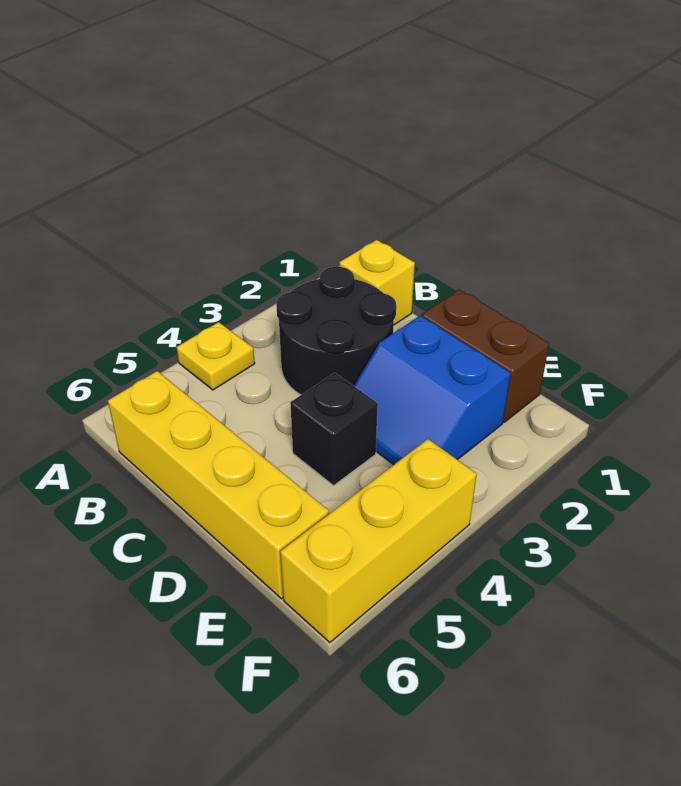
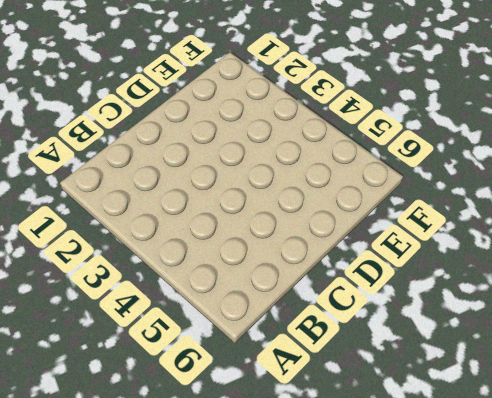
none -> yellow plate A4 level 1
none -> yellow brick B1 level 1

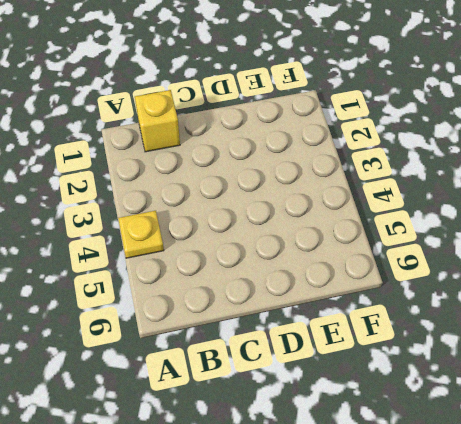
none -> black round brick B2:C3 level 1
none -> yellow brick B6:E6 level 1

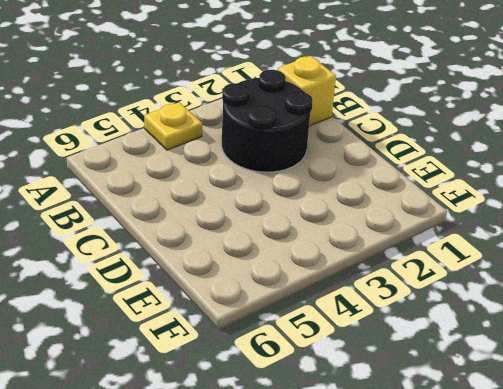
none -> yellow brick B6:E6 level 1
none -> brown brick D1:E1 level 1

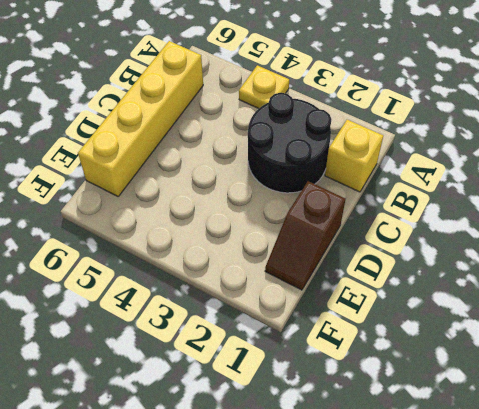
brown slope D1:E1 level 1 top D -> brown brick D1:E1 level 1
none -> blue slope D2:E3 level 1 top 2
none -> black brick D4 level 1

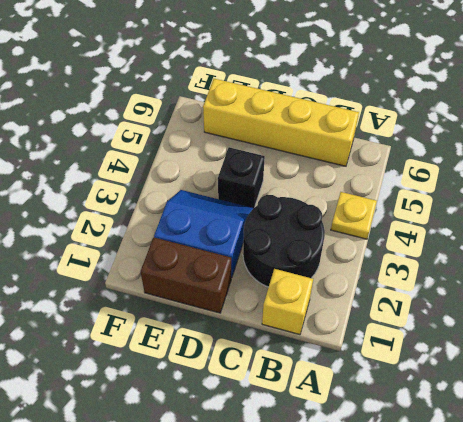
none -> yellow brick F4:F6 level 1

